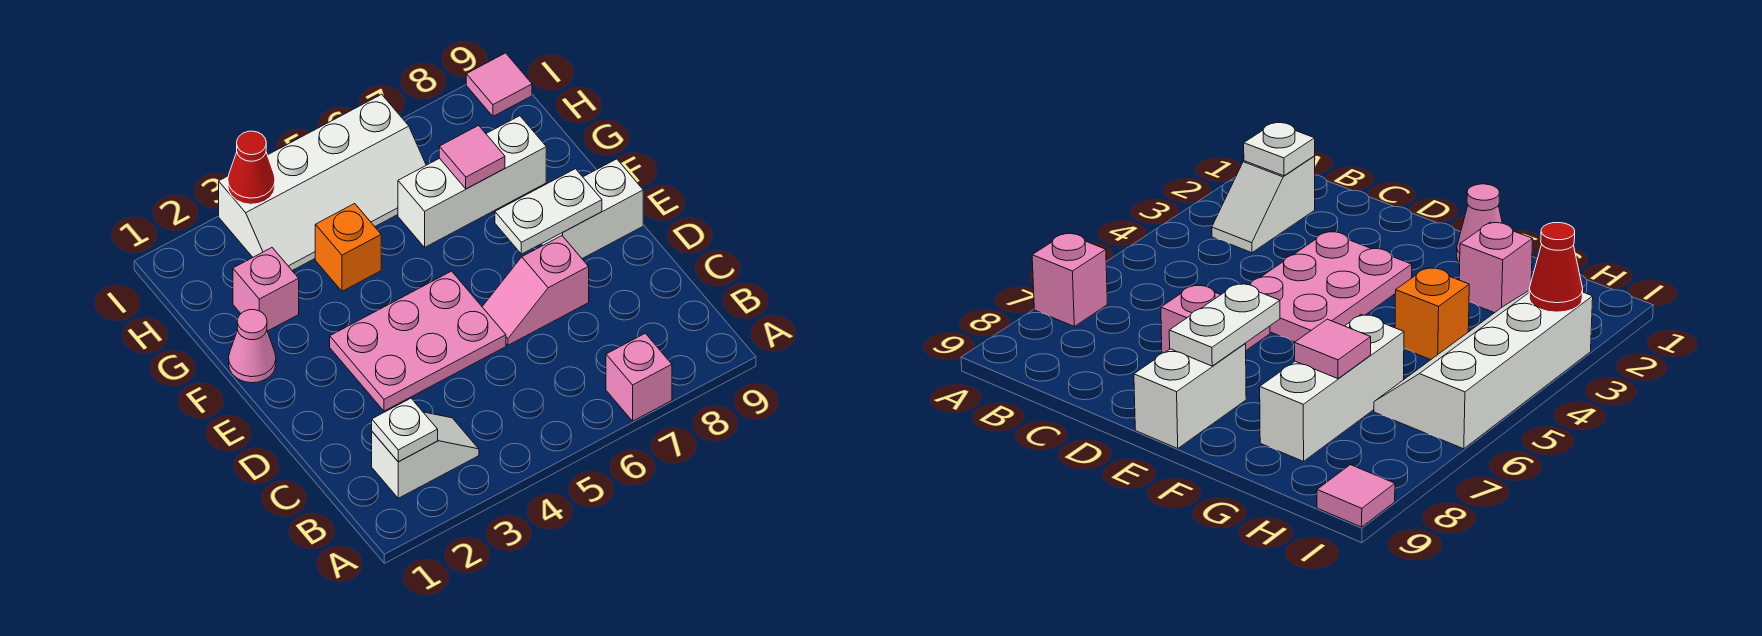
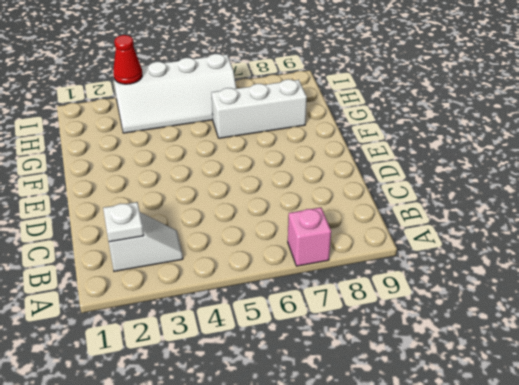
none -> pink plate D3:E5 level 1
none -> pink slope D6:D7 level 1 top 7
none -> white brick E8:E9 level 1

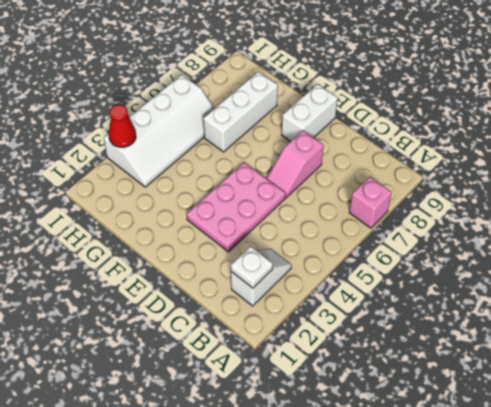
none -> pink cone F1 level 1
none -> pink brick G2 level 1
none -> orange brick G4 level 1

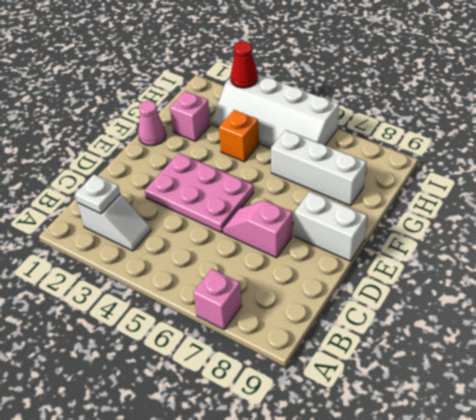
none -> pink tile I9 level 1
none -> white plate E7:E8 level 2
none -> pink tile G7 level 2

